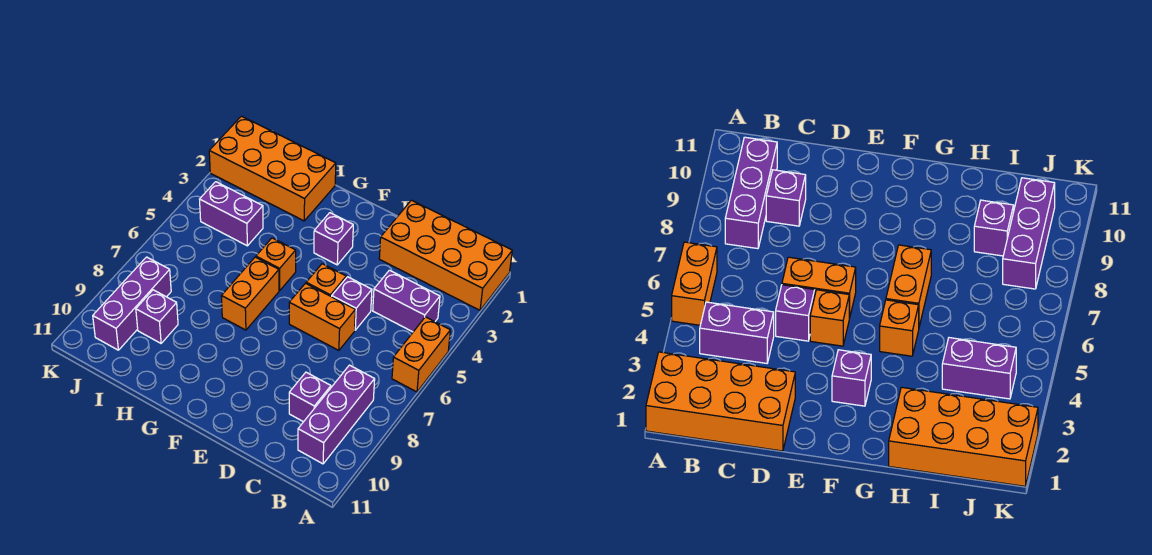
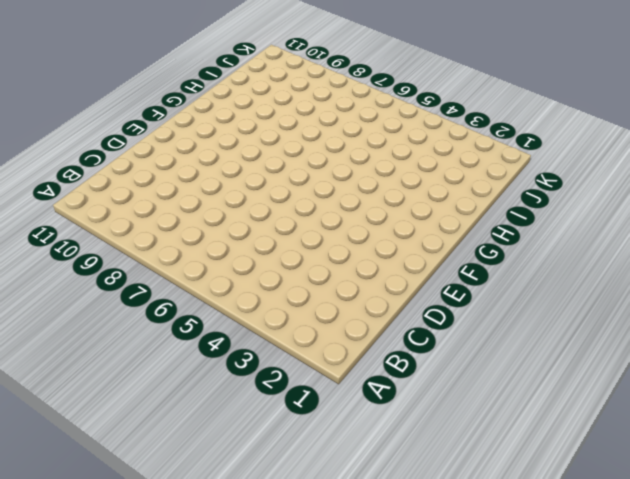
none -> orange brick A1:D2 level 1
none -> orange brick A5:A6 level 1
none -> purple brick B4:C4 level 1

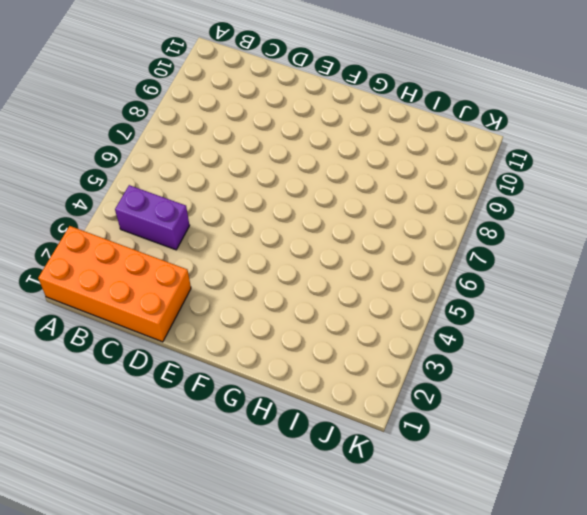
none -> orange brick A5:A6 level 1
none -> purple brick B8:B10 level 1
none -> purple brick C9 level 1

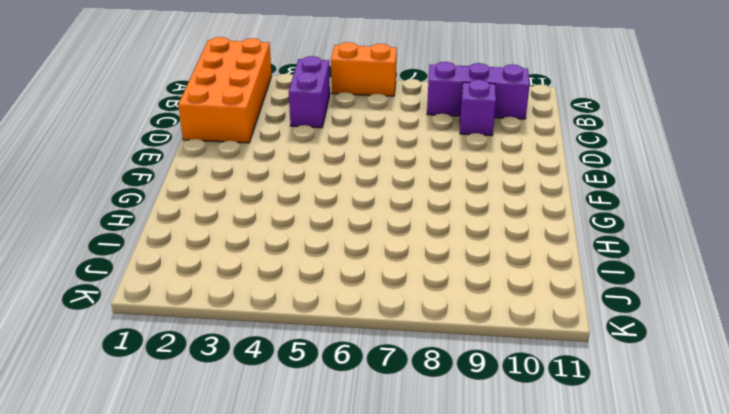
none -> purple brick D5 level 1
none -> orange brick D6:E6 level 1
none -> orange brick E5 level 1

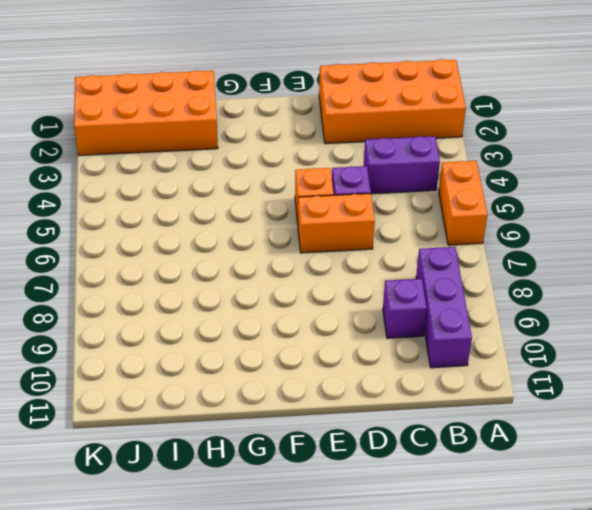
none -> purple brick F3 level 1
none -> orange brick G5 level 1
none -> orange brick G6:G7 level 1

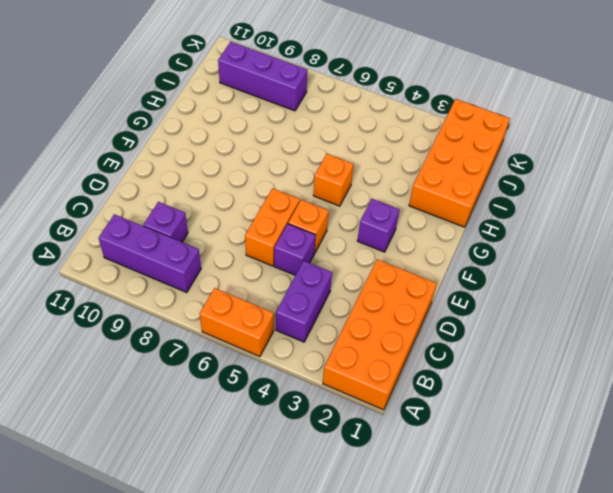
none -> orange brick G6:G7 level 1
none -> purple brick I4:J4 level 1
none -> purple brick I9 level 1

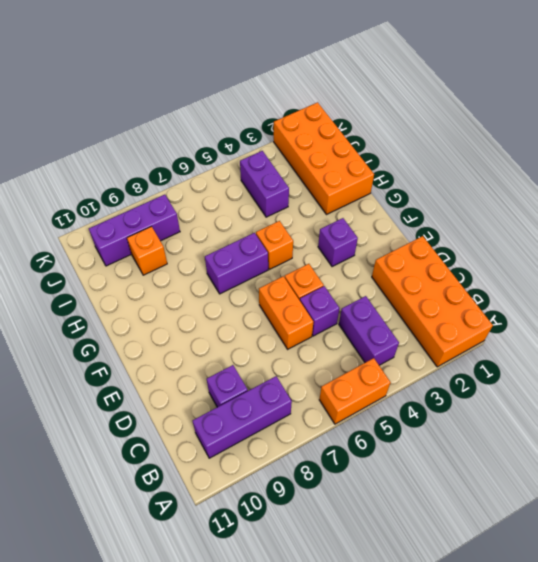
purple brick G6:G7 level 1 -> orange brick G6:G7 level 1
orange brick I9 level 1 -> purple brick I9 level 1

